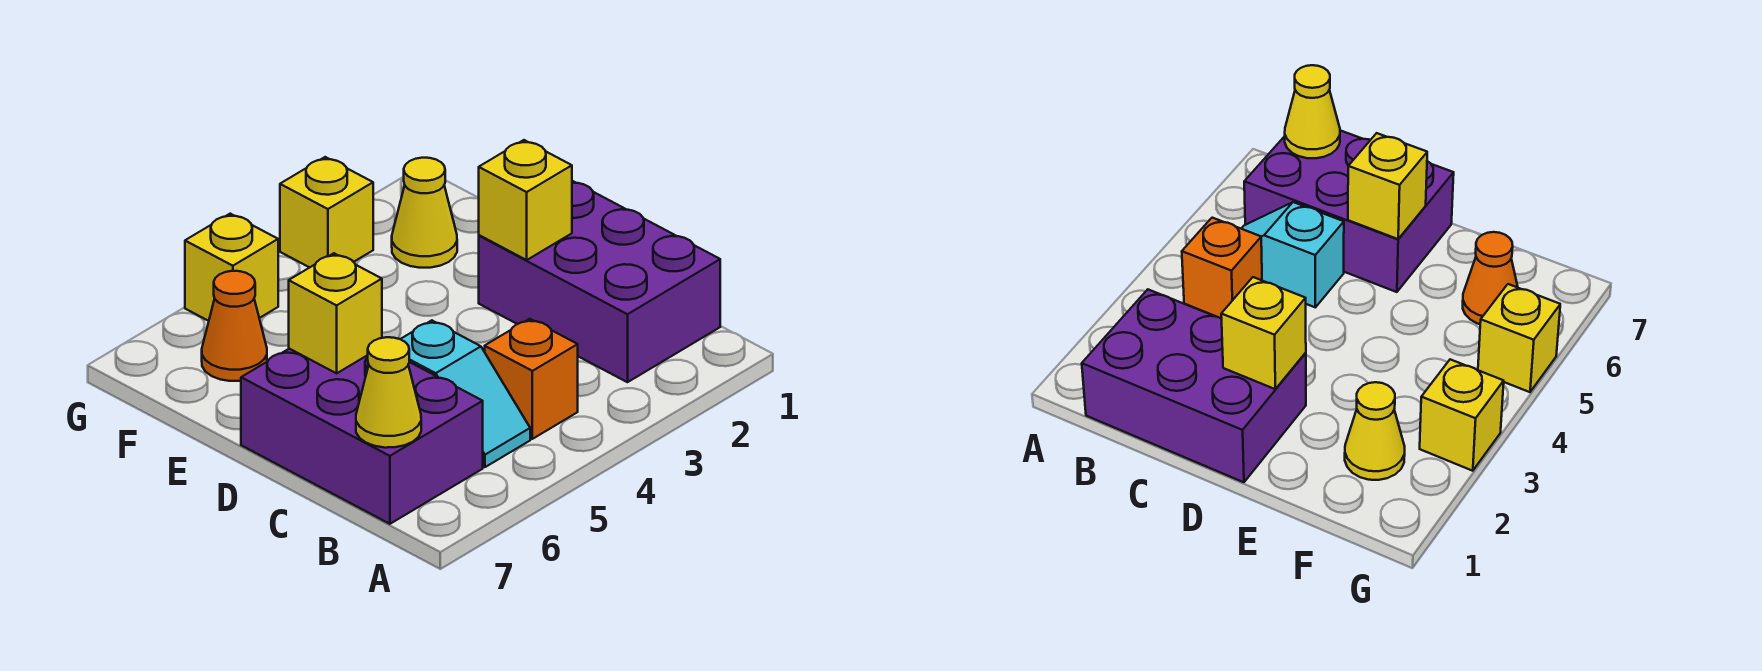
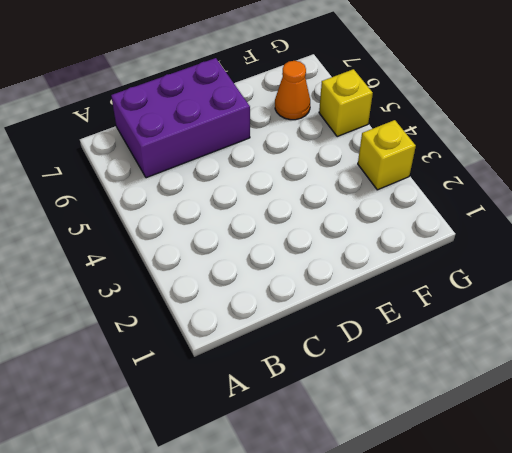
none -> purple brick B1:D2 level 1
none -> orange brick B4 level 1

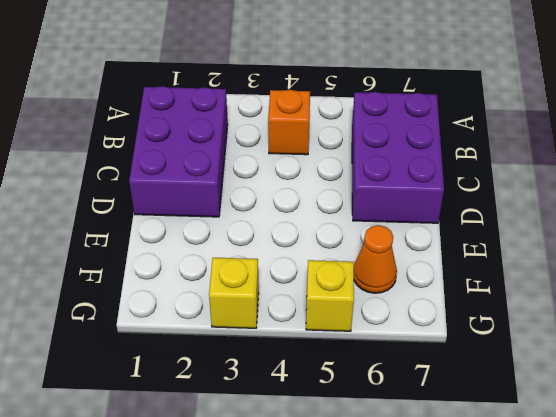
none -> cyan slope B5:C5 level 1 top C
none -> yellow cone F2 level 1

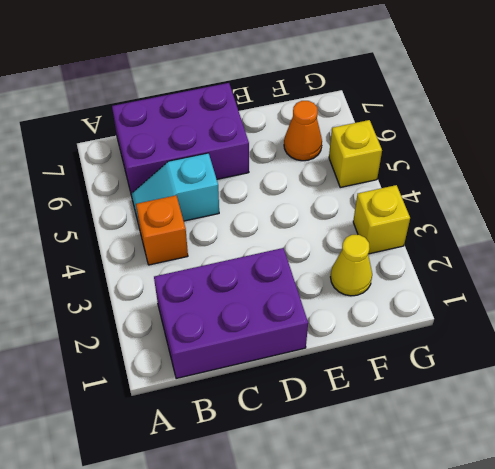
none -> yellow cone B7 level 2
none -> yellow brick D2 level 2

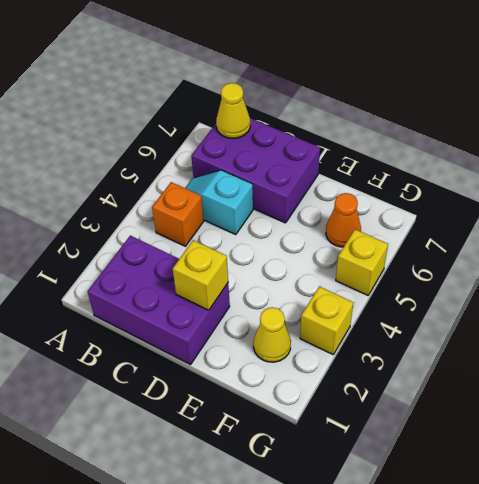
none -> yellow brick D6 level 2

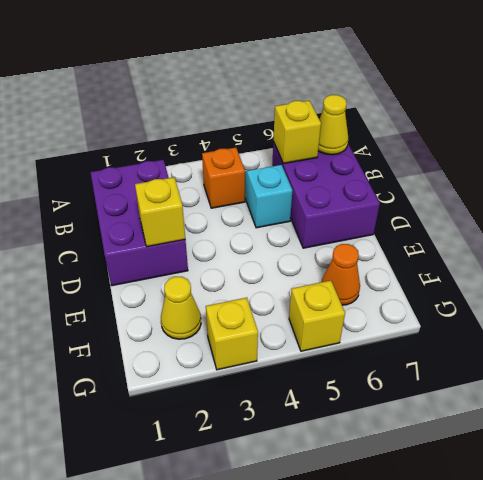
yellow brick B6 level 2 -> yellow brick D6 level 2

